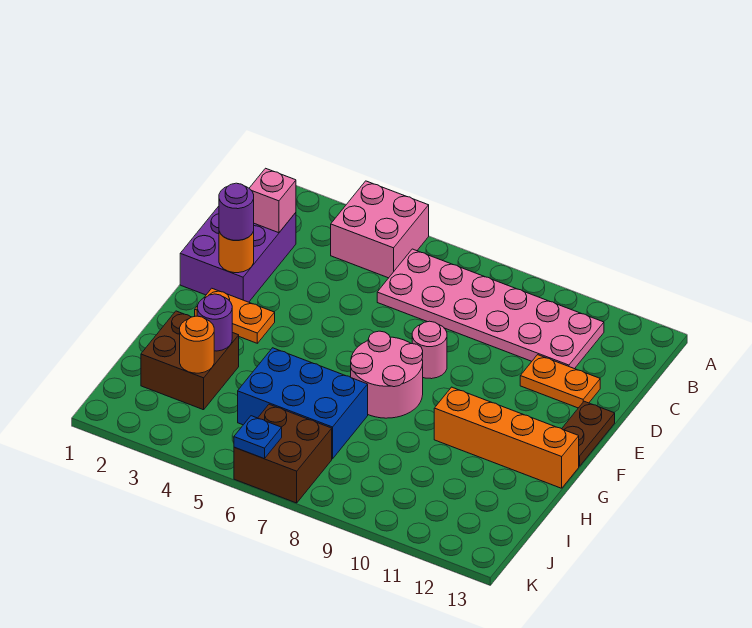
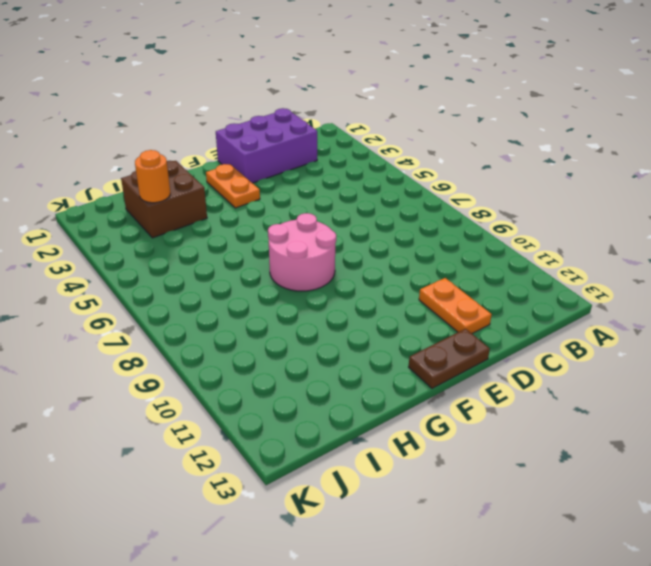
none -> pink brick A4:B5 level 1
none -> pink plate B6:C11 level 1
none -> pink round brick E8 level 1

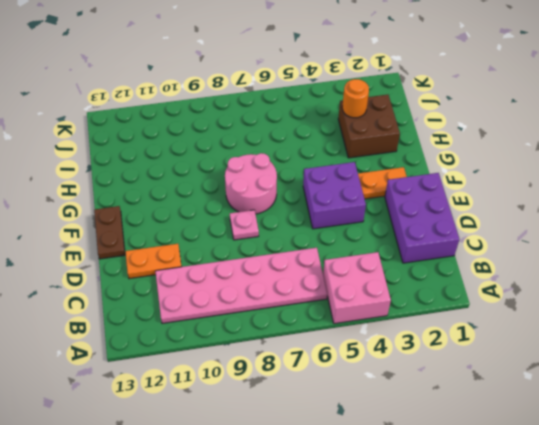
purple brick E4:F5 level 1 -> none
pink plate E8 level 1 -> pink round brick E8 level 1
none -> orange brick G10:G13 level 1
none -> blue brick H5:I7 level 1
none -> brown brick J6:K7 level 1

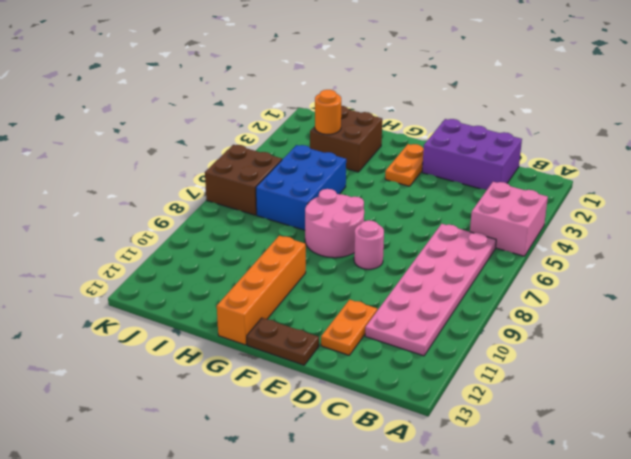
none -> pink brick C2 level 2
none -> orange round brick E2 level 2
none -> purple round brick H3 level 2

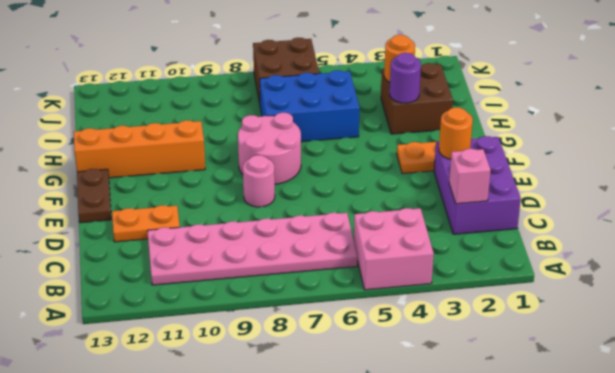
none -> blue plate K6 level 2
none -> purple round brick E2 level 3

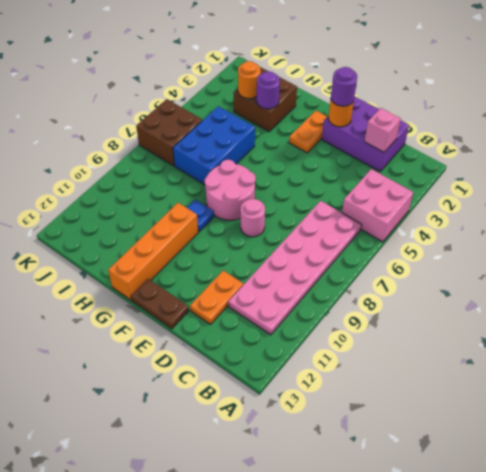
blue plate G9 level 1 -> blue plate K6 level 2

